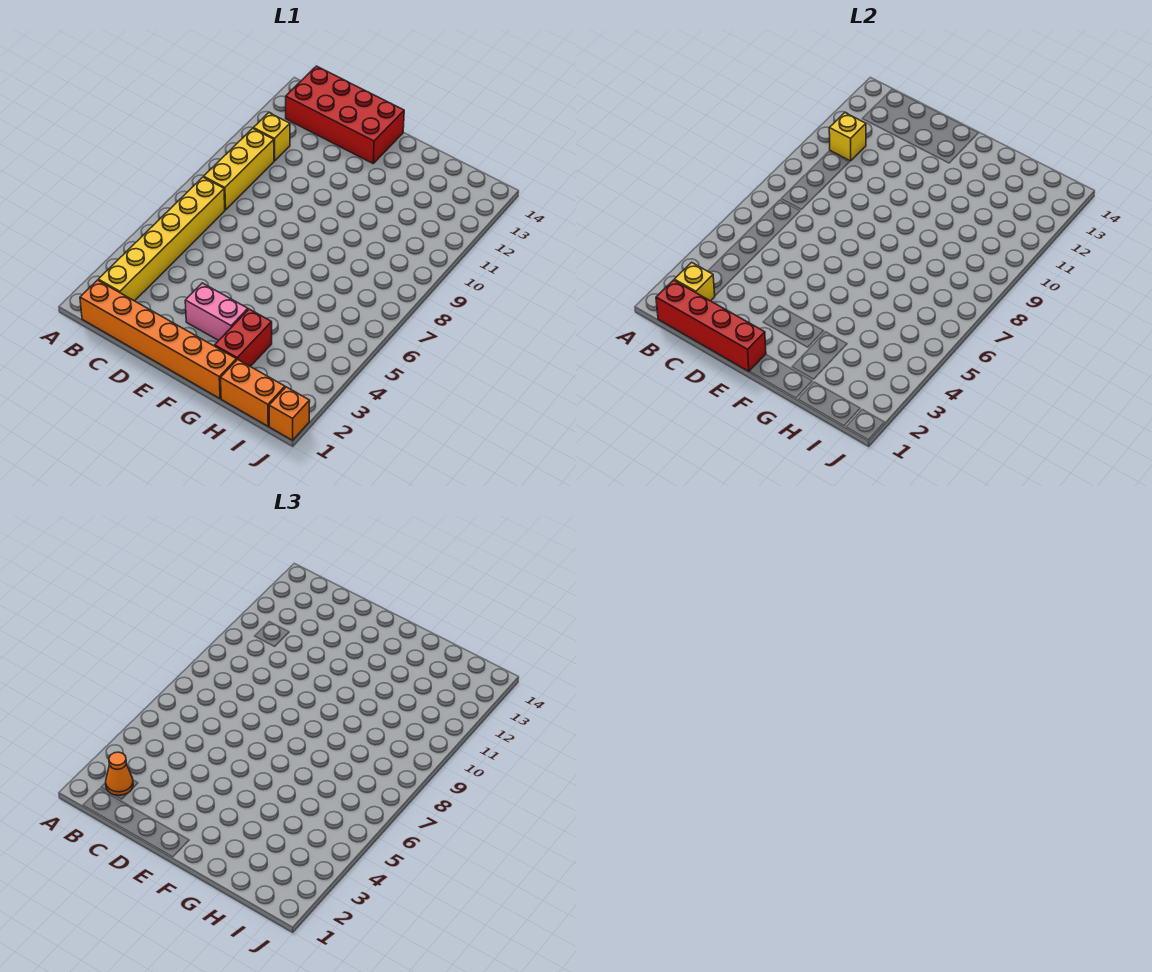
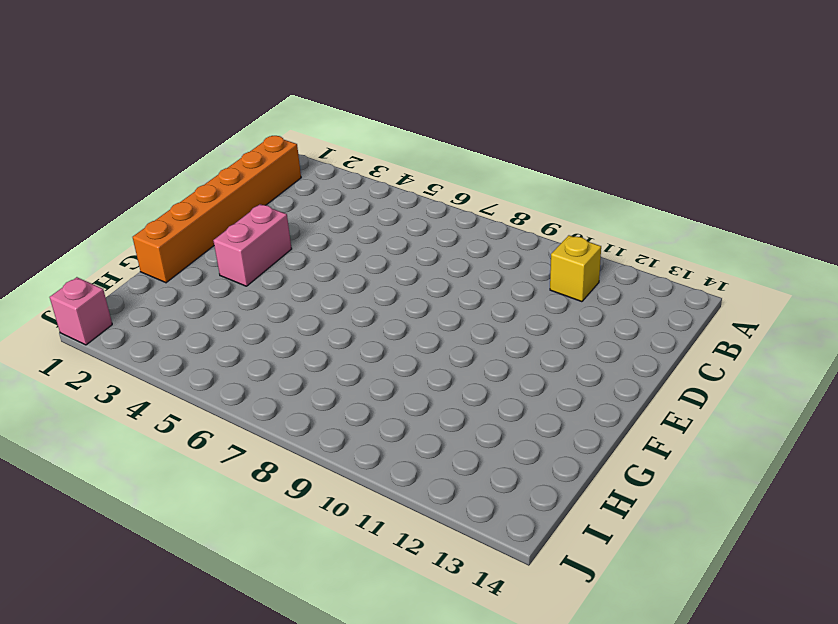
pink brick J1 level 1 -> orange brick J1 level 1
none -> yellow brick B2:B7 level 1
none -> yellow brick B8:B10 level 1
none -> red brick B13:E14 level 1

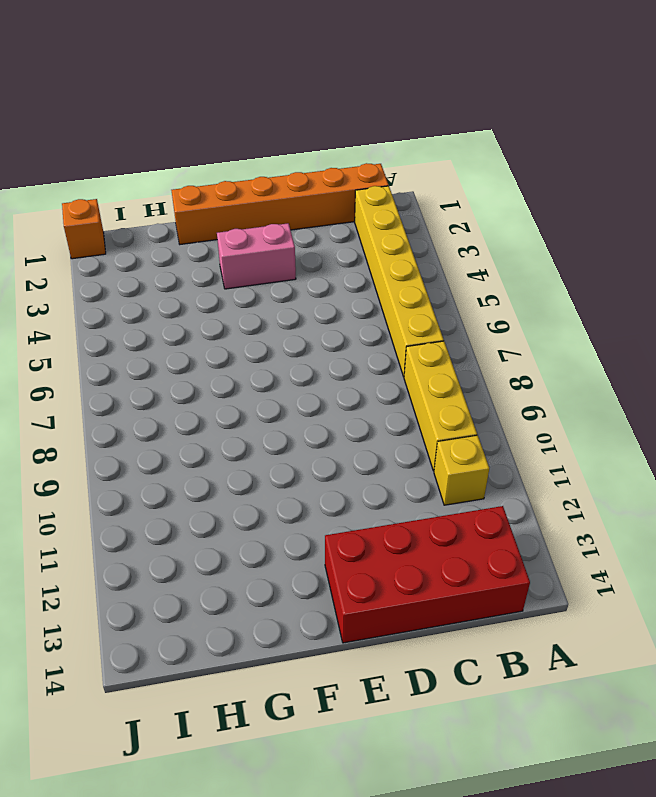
none -> red brick G2:G3 level 1
none -> orange brick H1:I1 level 1
none -> red brick B1:E1 level 2

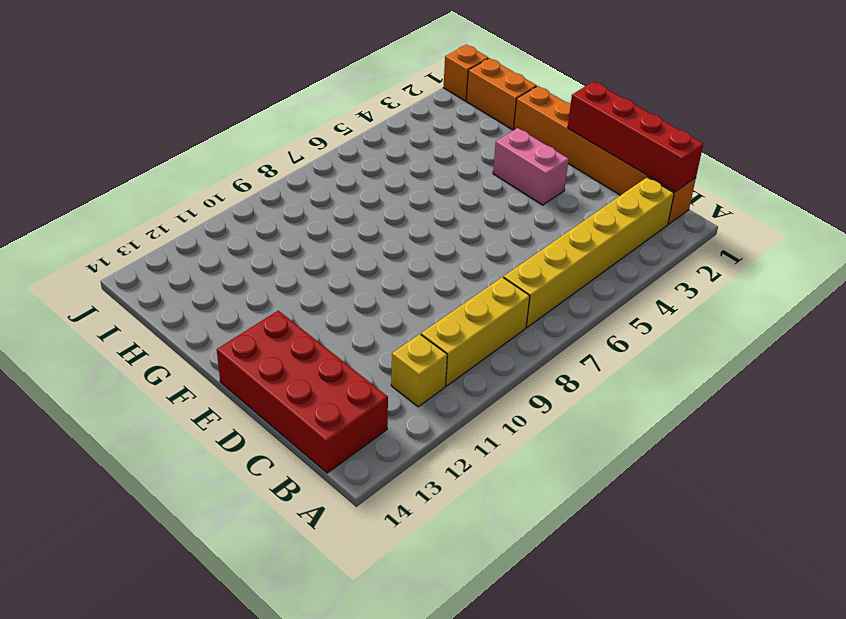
none -> red brick G2:G3 level 1
none -> yellow brick B2 level 2
none -> yellow brick B11 level 2

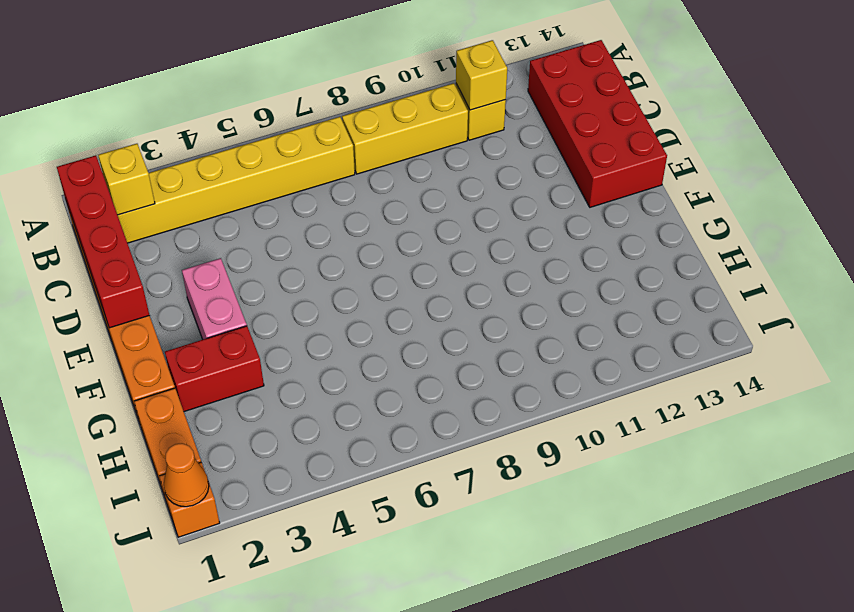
orange cone J1 level 2 -> orange cone B2 level 3

